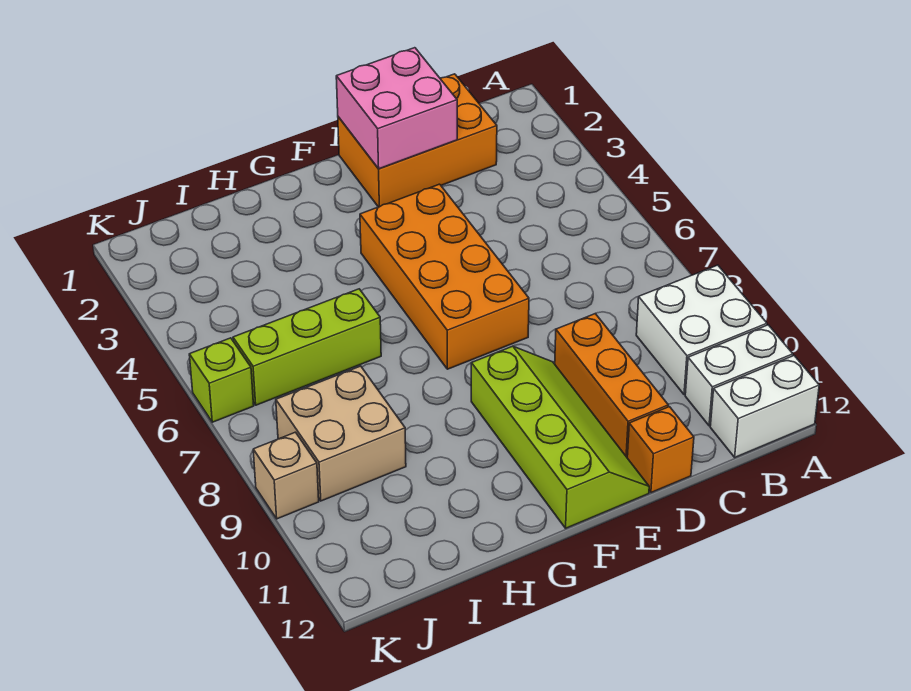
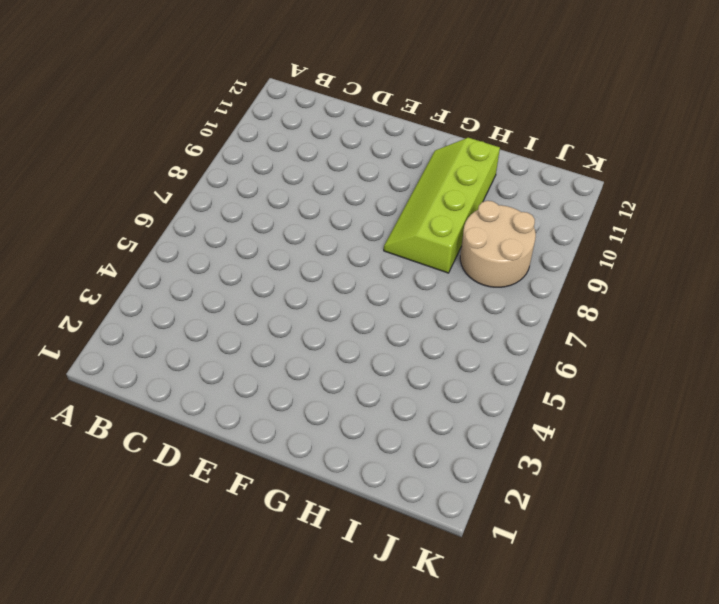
lime slope G8:H11 level 1 top H -> lime slope E9:F12 level 1 top F
tan round brick I8:J9 level 1 -> tan brick I8:J9 level 1
none -> white brick A9:B10 level 1
none -> white brick A11:B11 level 1
none -> white brick A12:B12 level 1

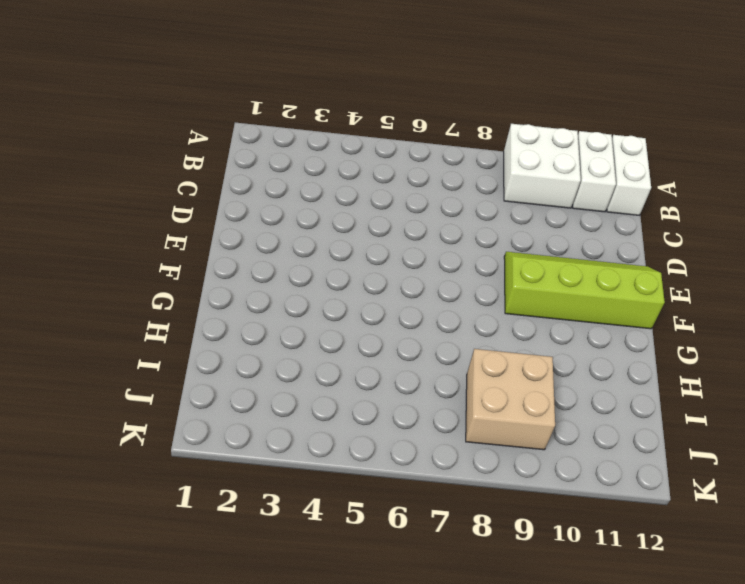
none -> orange brick C1:E2 level 1
none -> orange brick D9:D11 level 1
none -> orange brick D12 level 1

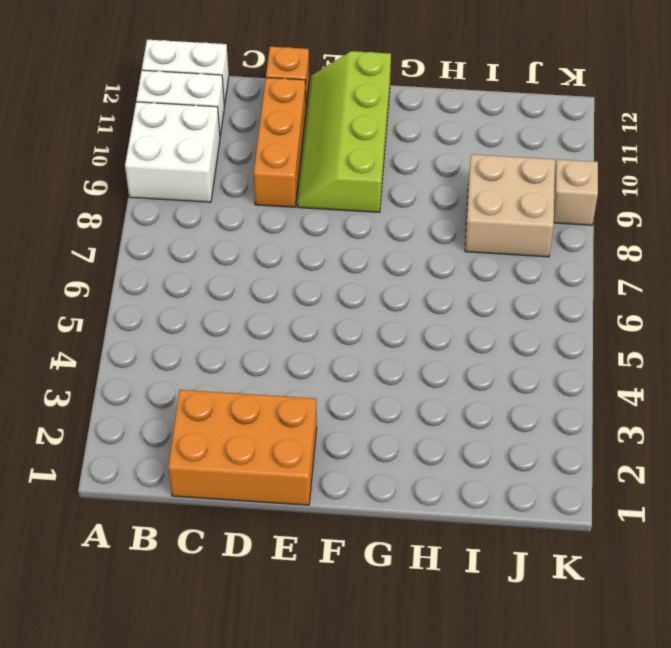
none -> orange brick E4:F7 level 1
none -> lime brick H6:J6 level 1
none -> lime brick K6 level 1

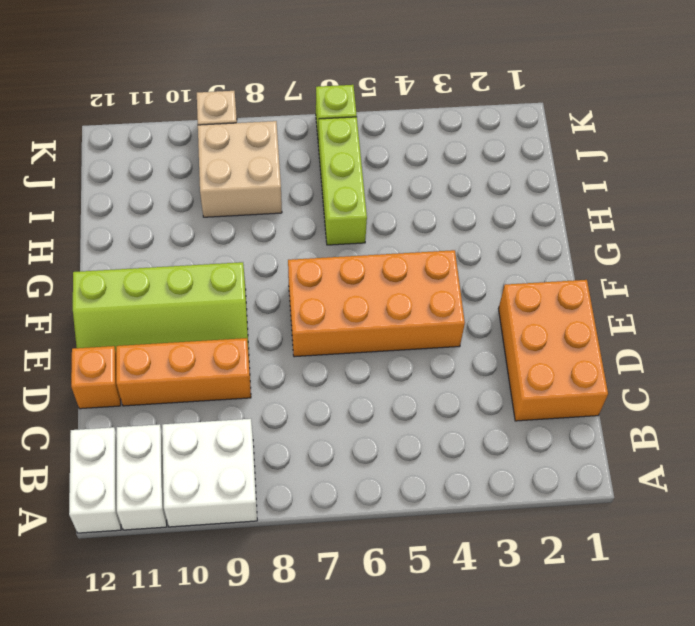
none -> pink brick D1:E2 level 2

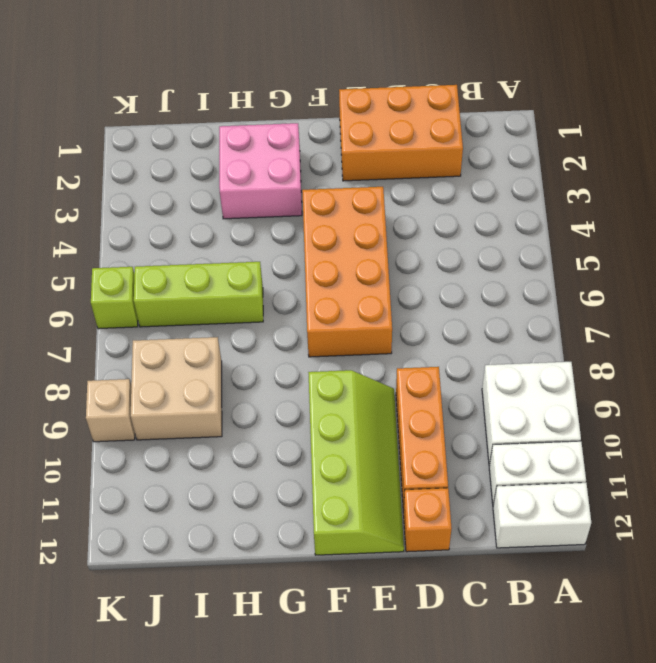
pink brick G2:H3 level 1 -> pink brick D1:E2 level 2

